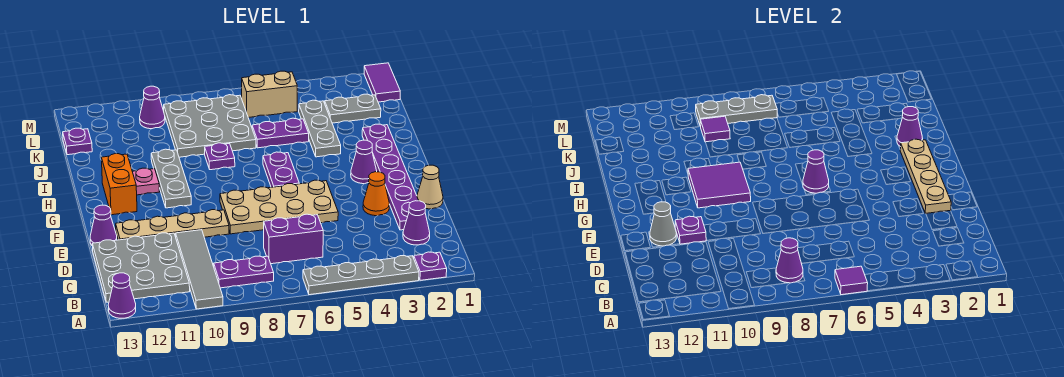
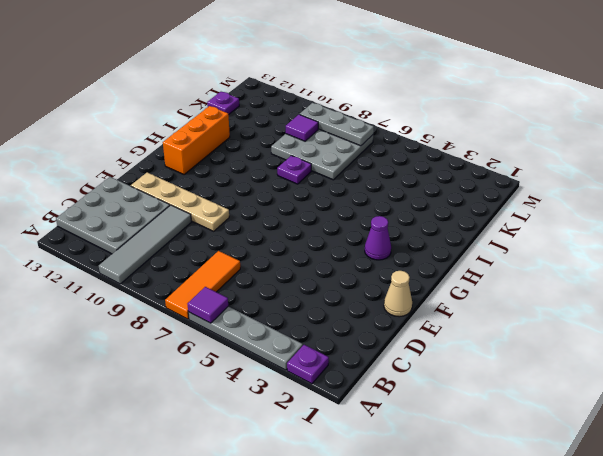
orange tile A7:C7 level 1 -> purple brick C6:C7 level 1
orange brick G12:I12 level 1 -> orange brick G12:H12 level 1
none -> purple cone A13 level 1
none -> purple plate B8:B9 level 1
none -> purple cone C2 level 1
none -> purple plate D2:I2 level 1

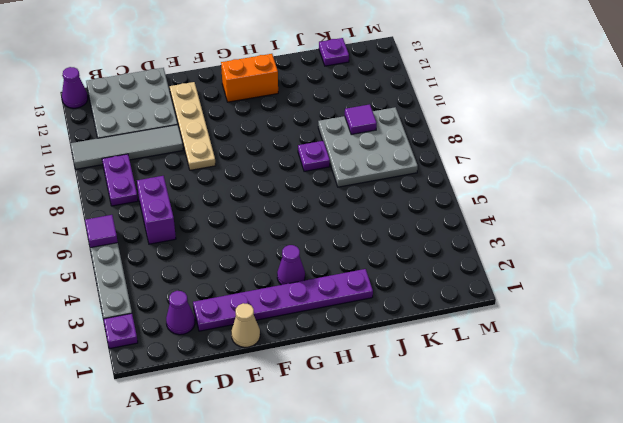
none -> orange cone E3 level 1
none -> tan plate E5:F8 level 1
none -> purple cone E13 level 1
none -> purple plate G6:H6 level 1

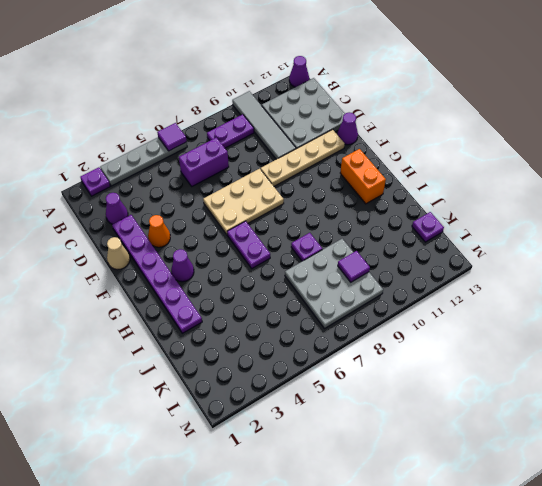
tan plate E6:F8 level 1 -> tan plate E5:F8 level 1
none -> grey plate G10:I10 level 1
none -> pink plate H11 level 1
none -> grey plate I4:K4 level 1
none -> purple plate J5:J6 level 1

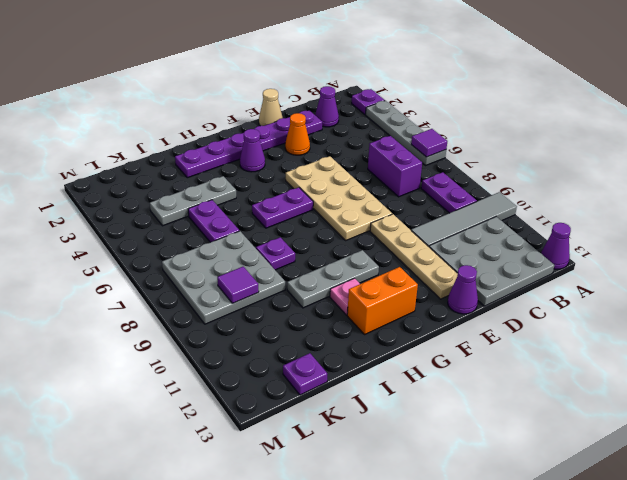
none -> grey plate K2:K3 level 1
none -> purple tile L1:M1 level 1
none -> tan brick L5:L6 level 1
none -> purple cone L10 level 1

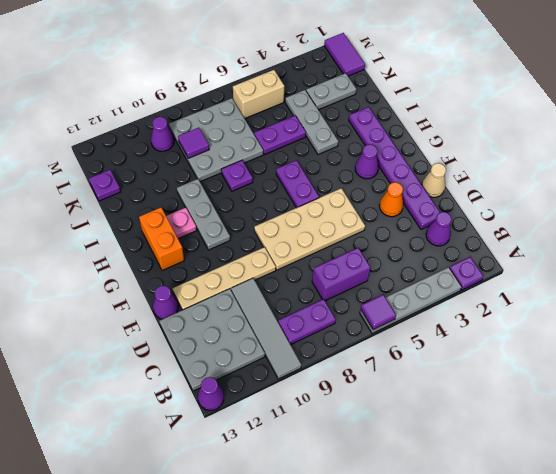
none -> purple cone B8 level 2
none -> tan plate E2:H2 level 2
none -> purple plate E11 level 2
none -> grey cone E12 level 2

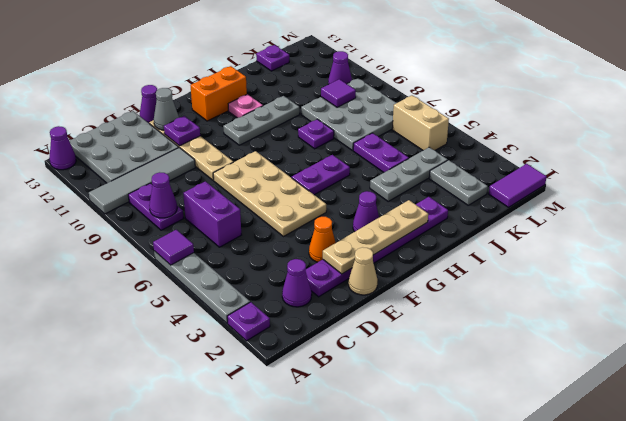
none -> purple cone G6 level 2
none -> purple tile G9:H10 level 2
none -> purple cone I2 level 2
none -> grey plate L7:L9 level 2

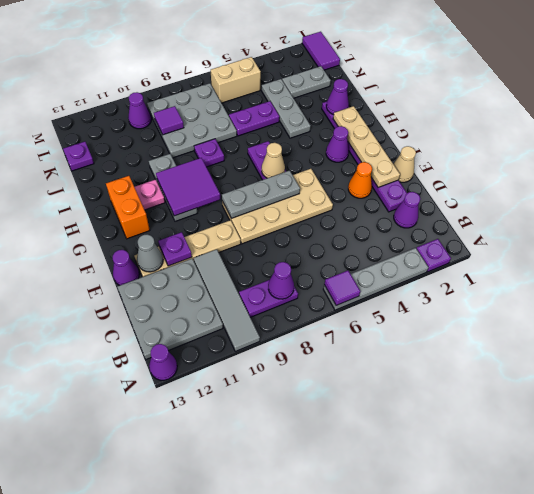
grey plate F6:F8 level 2 -> grey plate L7:L9 level 2
tan cone G6 level 2 -> purple cone G6 level 2
none -> purple brick C6:C7 level 1

